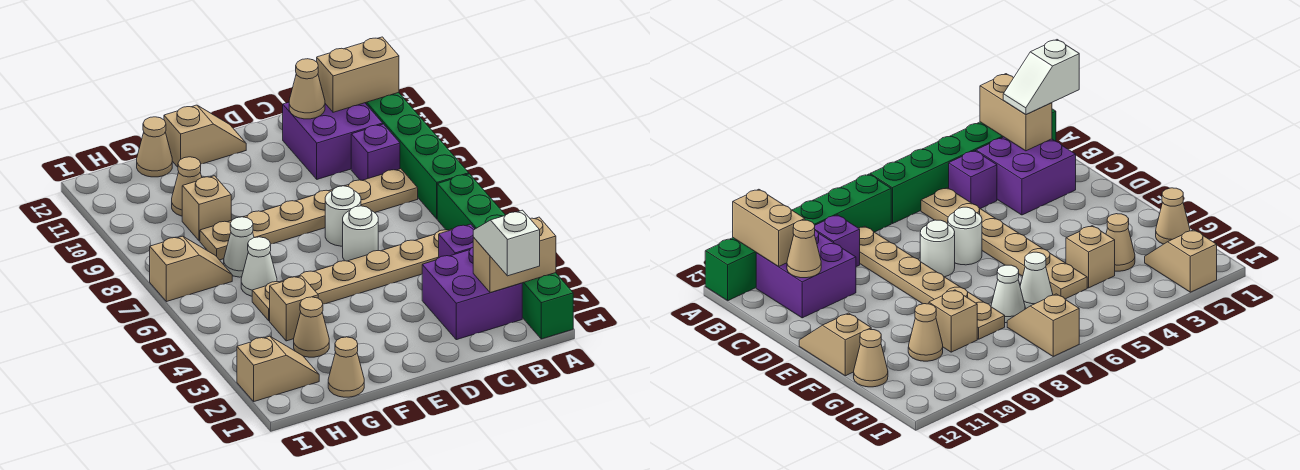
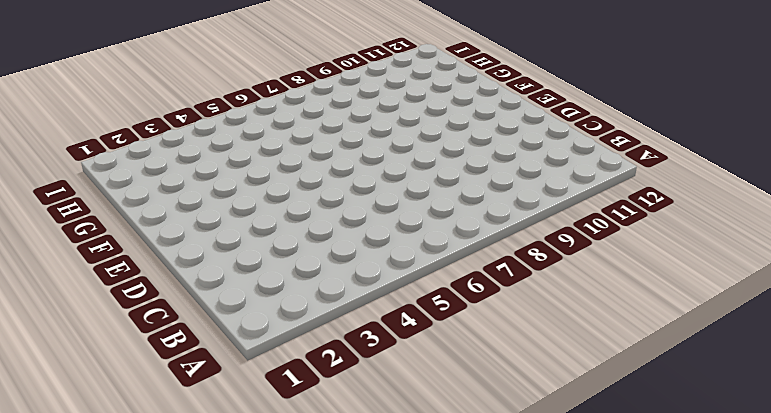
none -> green brick A1:A6 level 1
none -> green brick A7:A12 level 1
none -> purple brick B2:C3 level 1

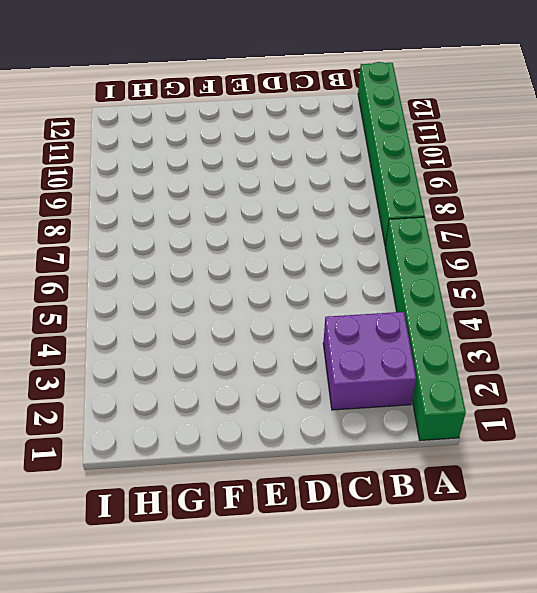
none -> purple brick B4 level 1
none -> tan plate B5:G5 level 1
none -> tan plate B8:G8 level 1

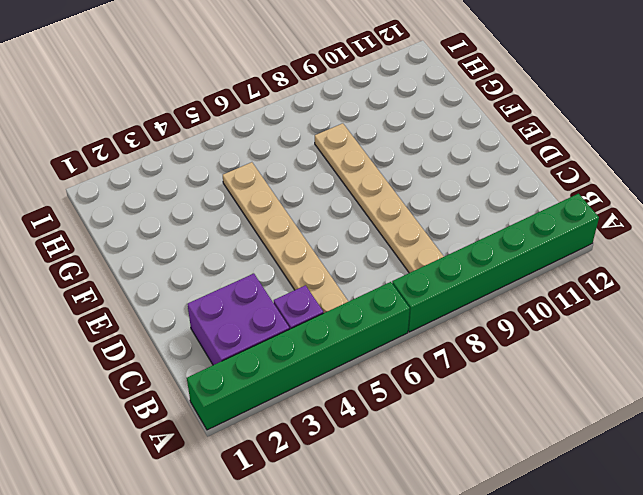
none -> purple brick B9 level 1
none -> purple brick B10:C11 level 1
none -> white round brick D6 level 1

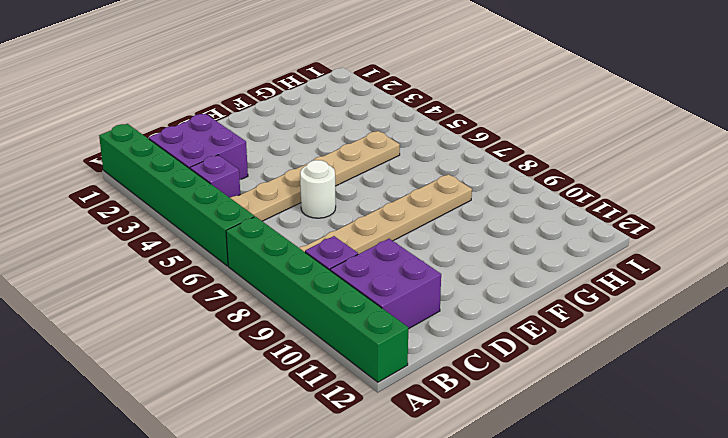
none -> white round brick D7 level 1
none -> tan slope E12:F12 level 1 top F
none -> tan cone G1 level 1

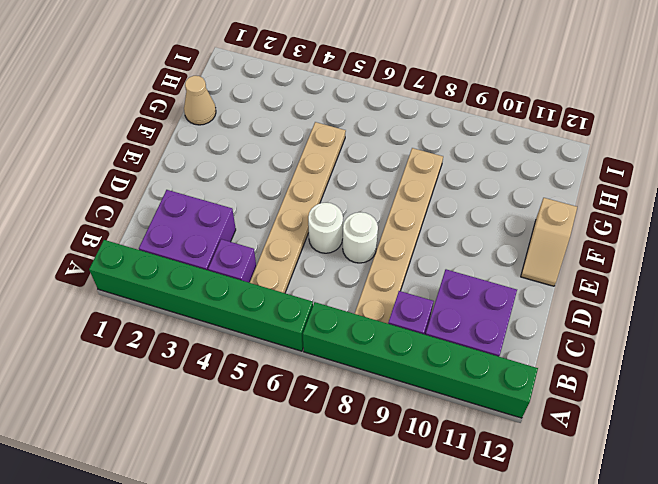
none -> tan cone G3 level 1
none -> tan brick G4 level 1
none -> white cone G6 level 1

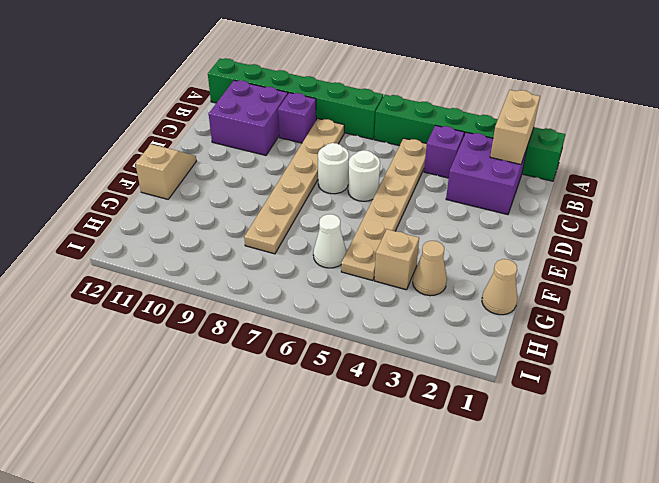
none -> white cone G7 level 1
none -> tan brick G9 level 1
none -> tan cone G10 level 1

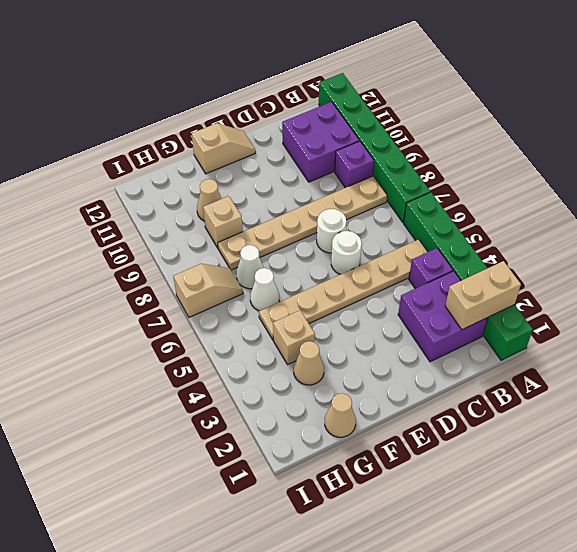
none -> tan cone G12 level 1
none -> tan slope H2:I2 level 1 top I
none -> tan brick A11:B11 level 2

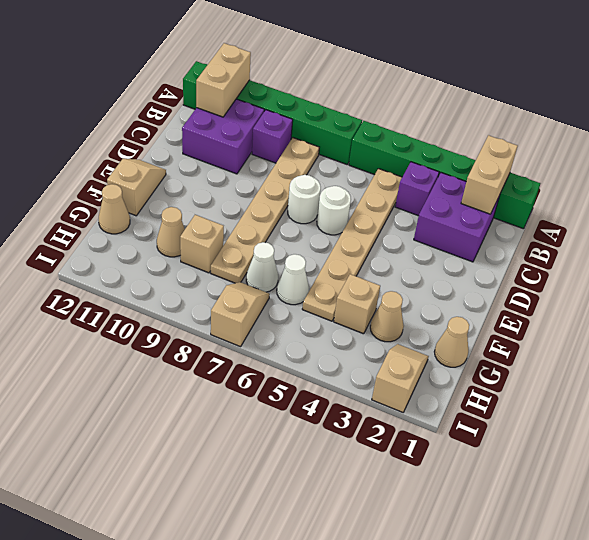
none -> tan cone C11 level 2
none -> white slope B1:B2 level 3 top 1

